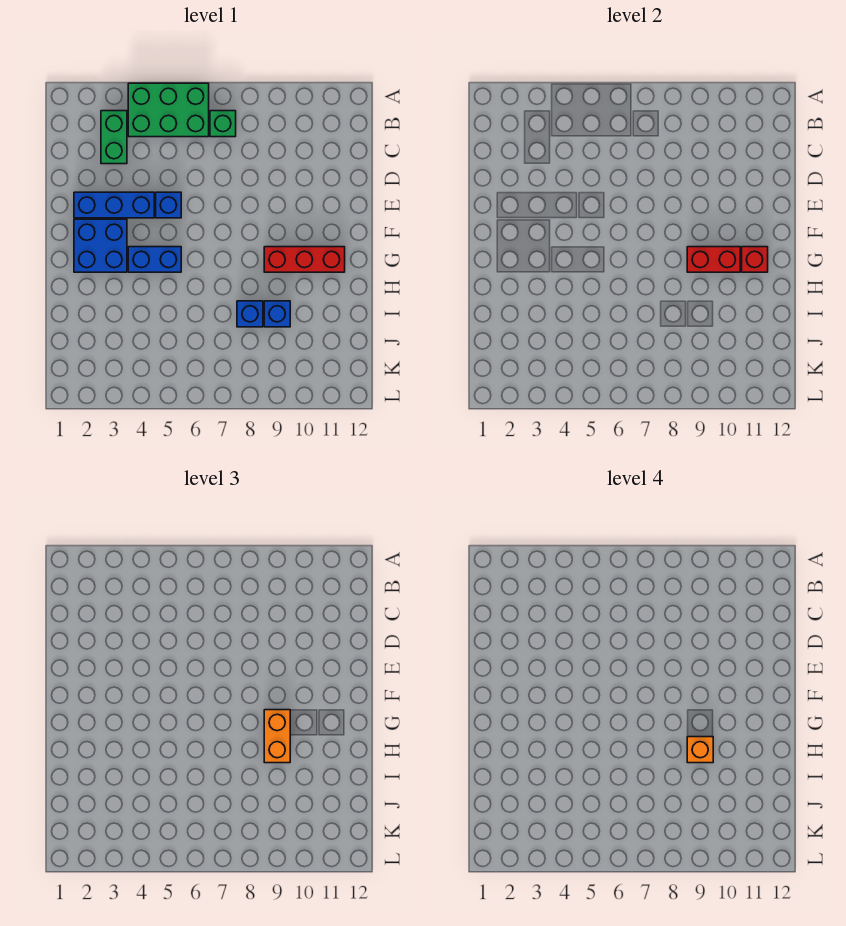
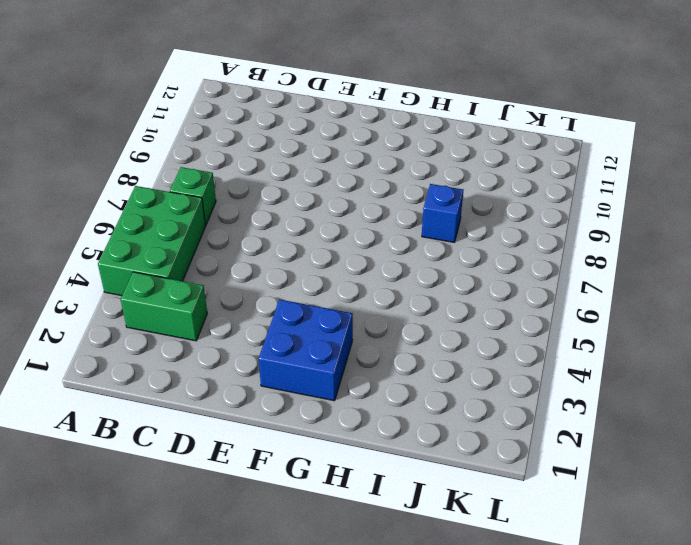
none -> blue brick E2:E4 level 1
none -> blue brick E5 level 1
none -> blue brick G4:G5 level 1

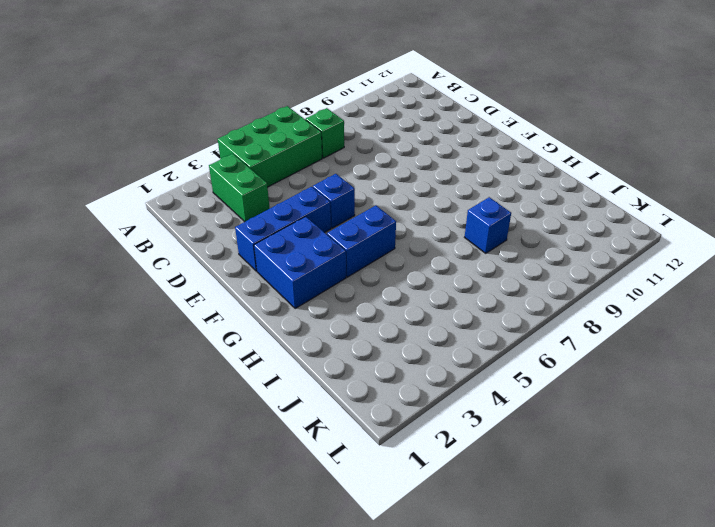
none -> red brick G9:G11 level 1
none -> blue brick I9 level 1
none -> red brick G9:G10 level 2

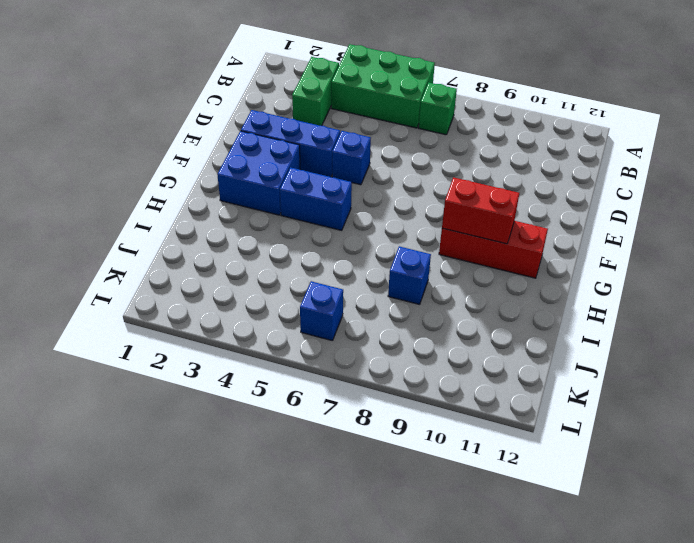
blue brick K6 level 1 -> blue brick I9 level 1
none -> red brick G11 level 2
none -> orange brick G9:H9 level 3
none -> orange brick H9 level 4

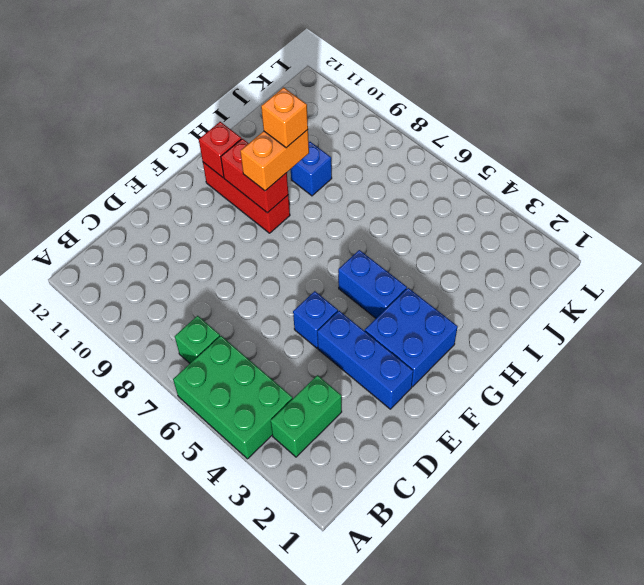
none -> blue brick I8 level 1

